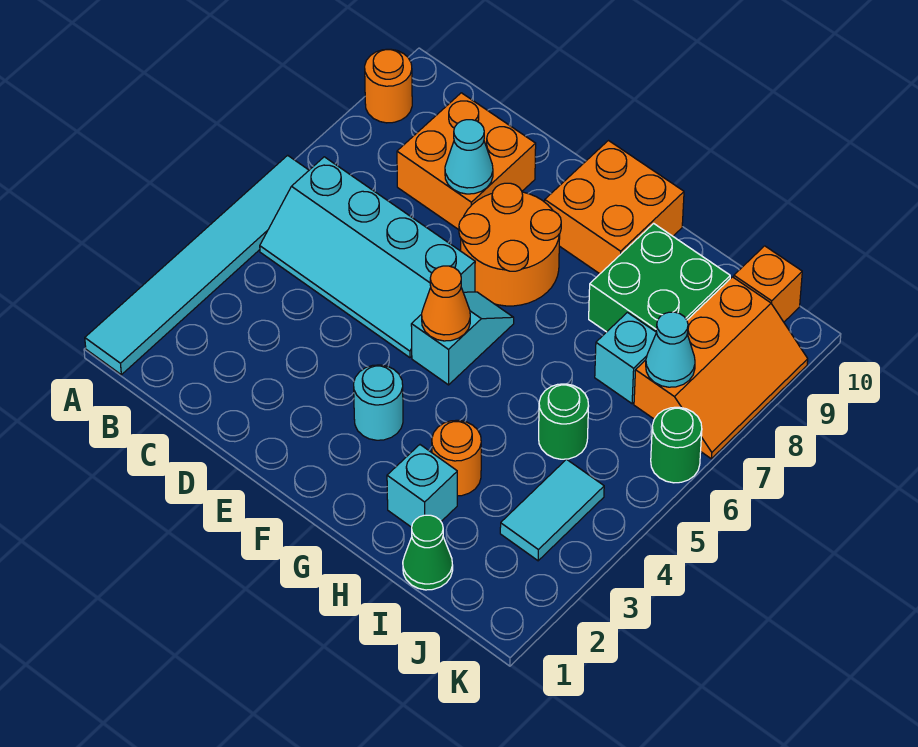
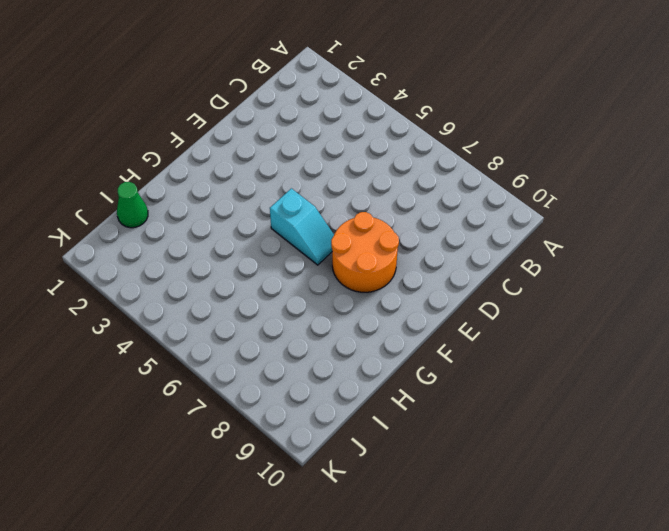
none -> cyan tile A1:A6 level 1
none -> orange round brick A9 level 1
none -> cyan slope B5:E6 level 1 top 6

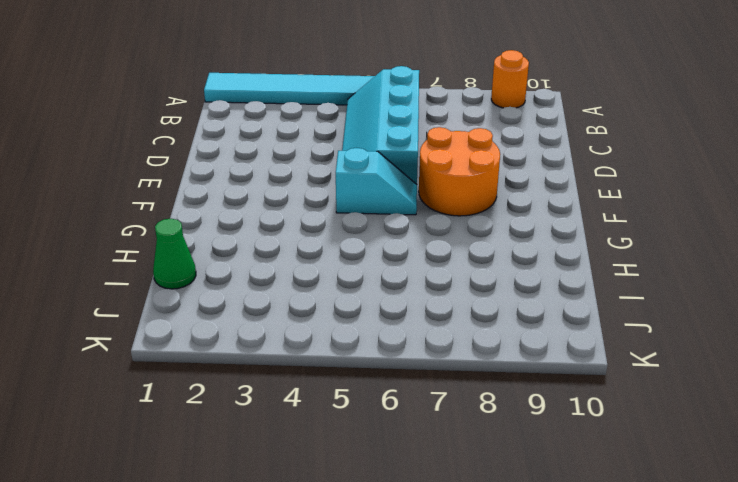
none -> orange brick C8:D9 level 1
none -> cyan round brick F3 level 1
none -> orange brick F9:G10 level 1

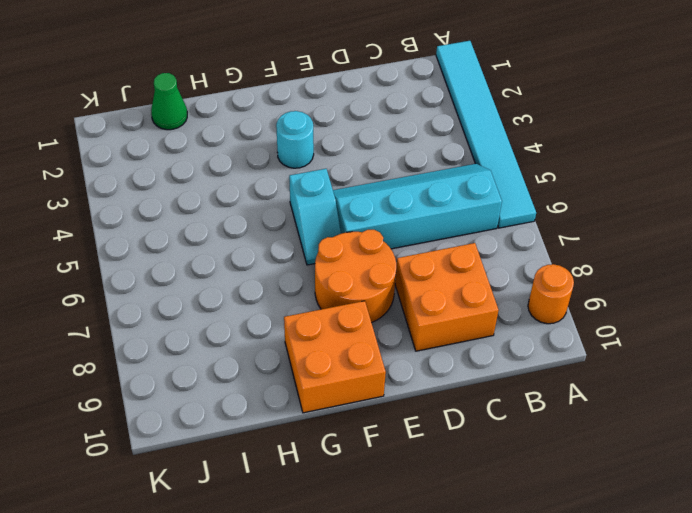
none -> cyan brick H2 level 1
none -> orange round brick H3 level 1
none -> green brick H8:I9 level 1

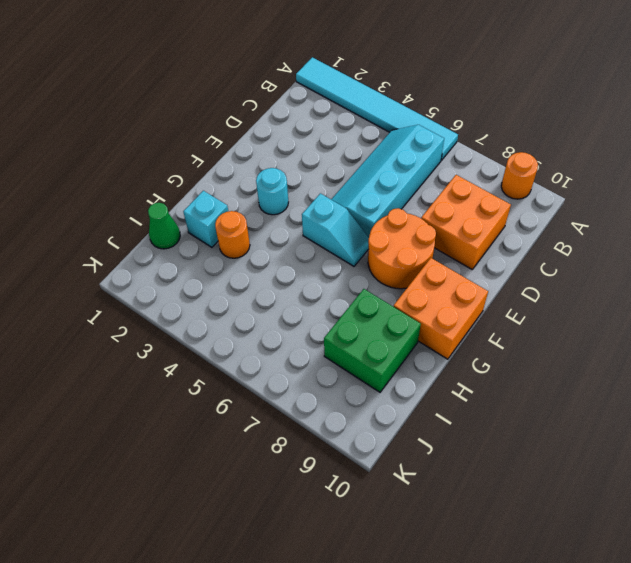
none -> green round brick I5 level 1
none -> cyan brick I7 level 1
none -> cyan tile J3:J4 level 1

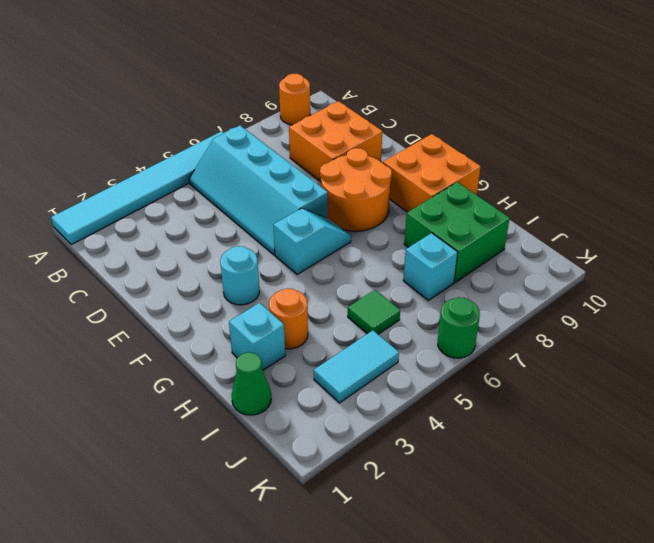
green tile I5 level 1 -> green round brick I5 level 1
none -> orange slope J7:K9 level 1 top J
none -> orange brick J10 level 1
none -> cyan cone D8 level 2

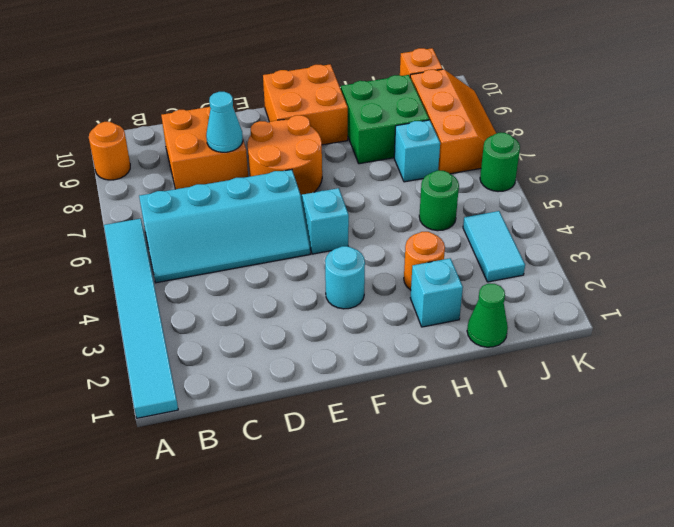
none -> orange cone F5 level 2
none -> cyan cone J7 level 2

